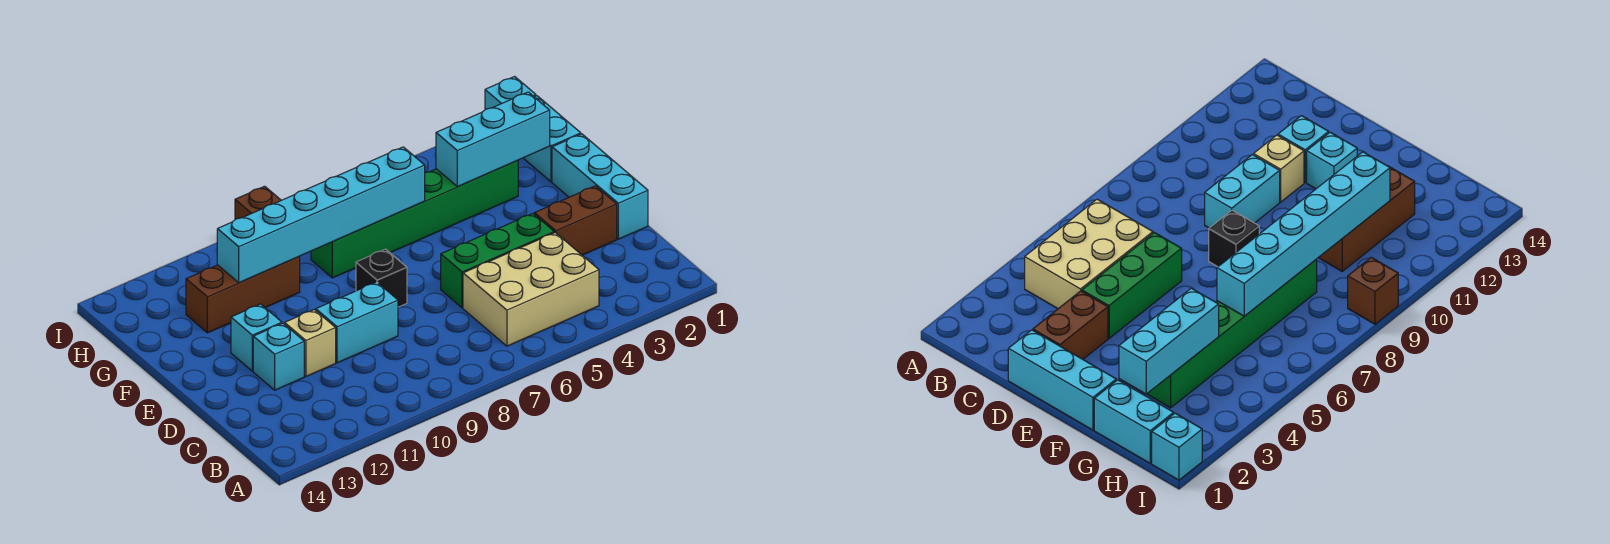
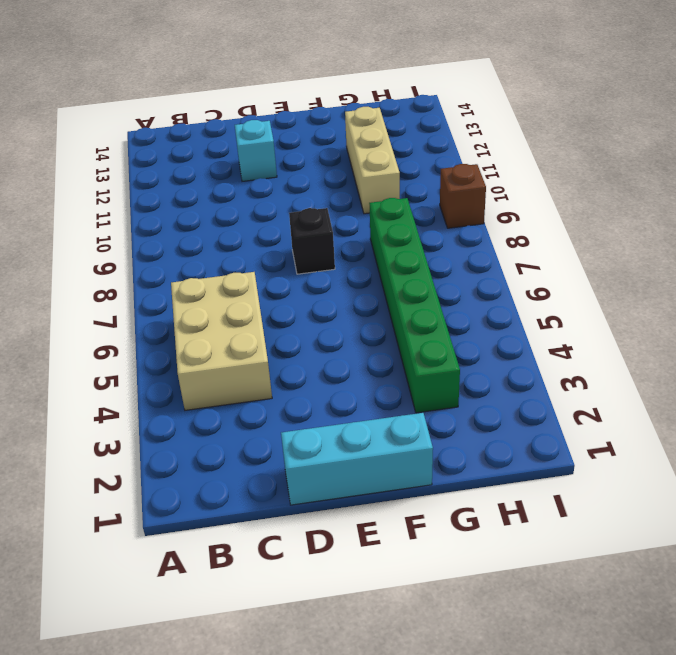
tan brick G10:G12 level 1 -> brown brick G10:G12 level 1
none -> brown brick D2:D3 level 1
none -> green brick D4:D6 level 1
none -> cyan brick D9:D10 level 1

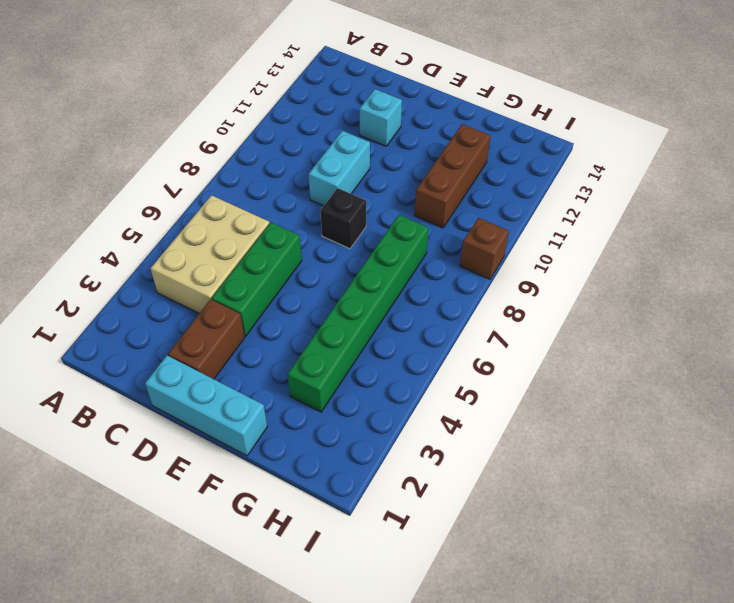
none -> tan brick D11 level 1
none -> cyan brick E12 level 1
none -> cyan brick G1:H1 level 1

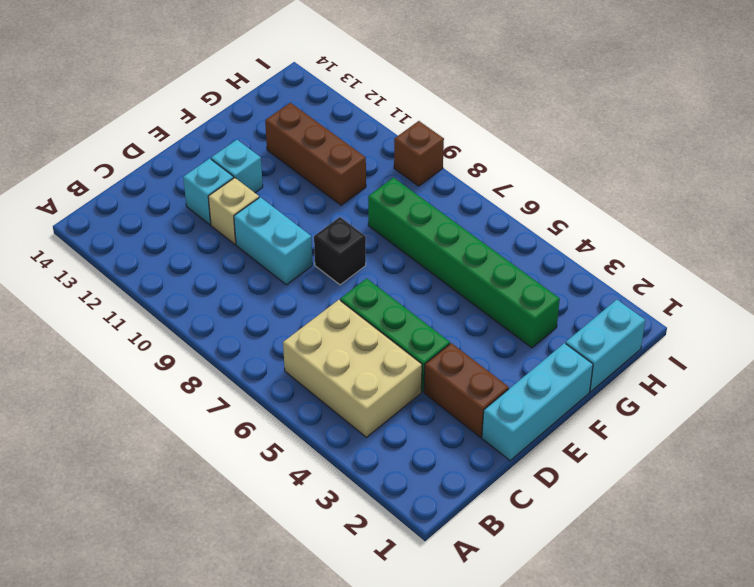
none -> cyan brick I1 level 1
none -> cyan brick G2:G4 level 2
none -> cyan brick G6:G11 level 2

